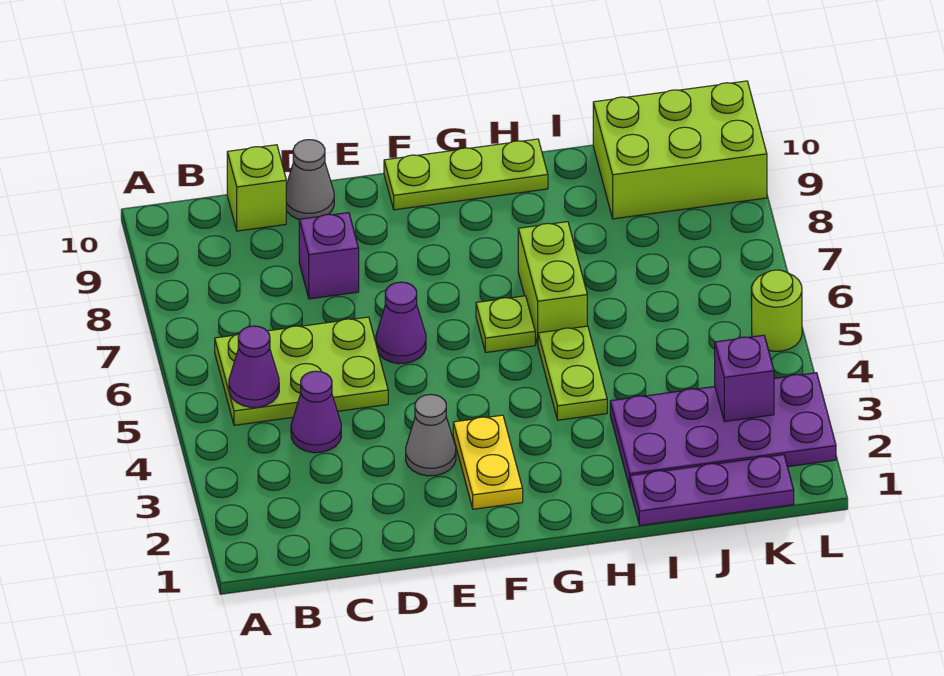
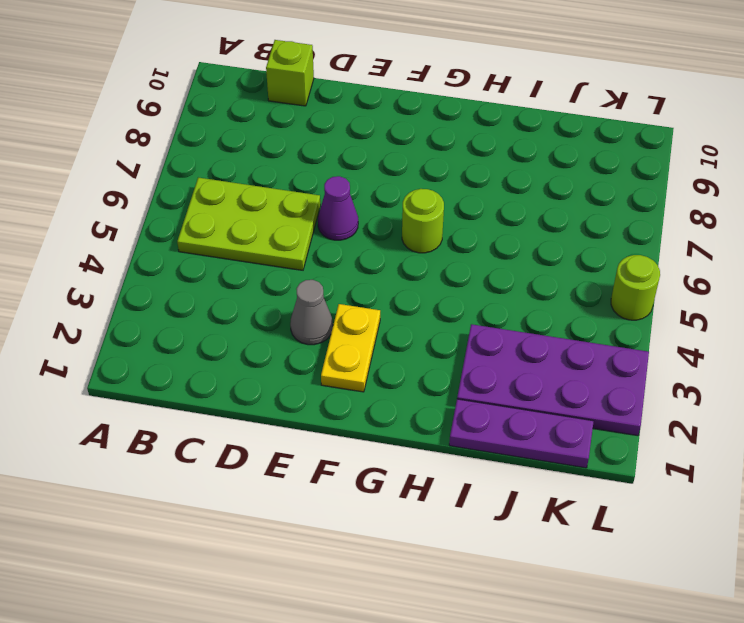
lime round brick G6 level 1 -> lime plate G6 level 1
none -> purple cone C4 level 1
none -> purple brick D8 level 1
none -> grey cone D10 level 1

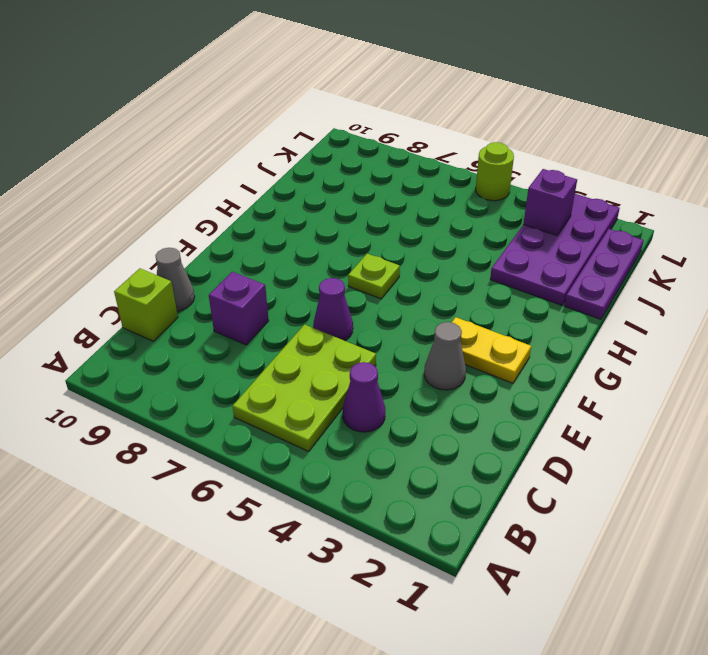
none -> lime plate F10:H10 level 1
none -> lime plate H4:H5 level 1
none -> lime brick H6:H7 level 1

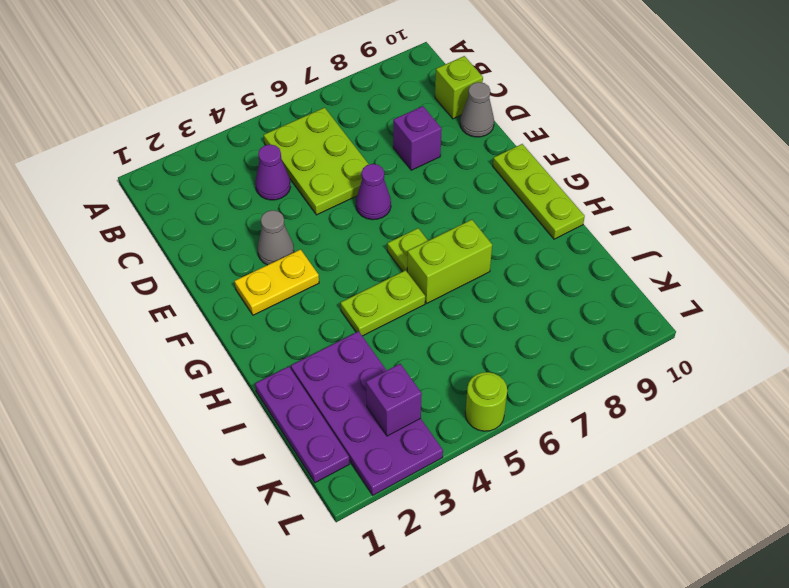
none -> lime brick J9:L10 level 1
none -> purple cone B5 level 2

